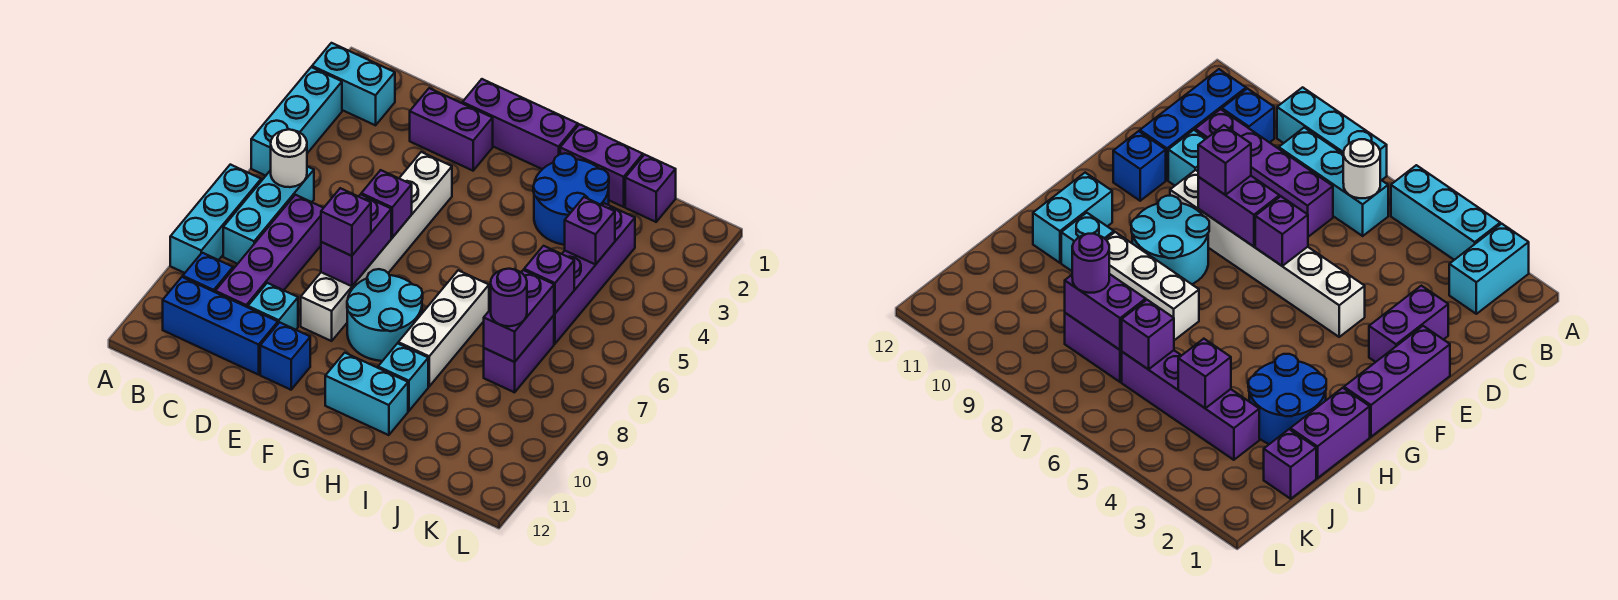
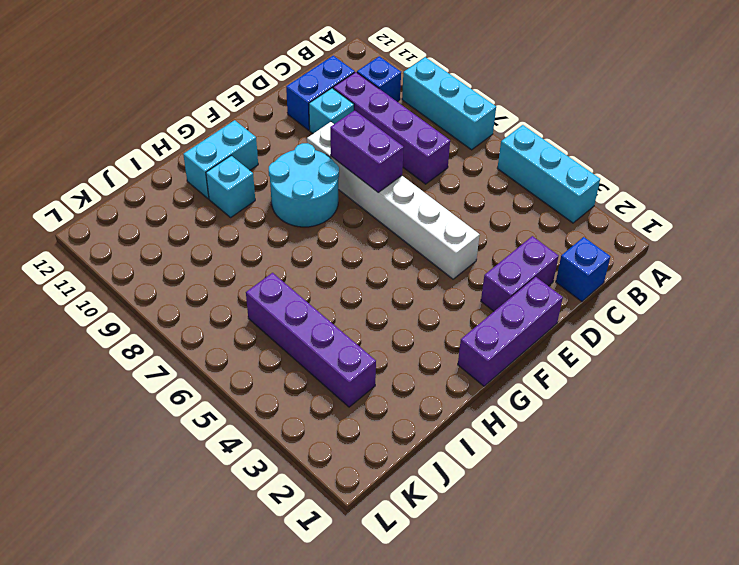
blue brick C1 level 1 -> blue brick E11 level 1
blue brick C11:D11 level 1 -> blue brick B11:D11 level 1
none -> cyan brick A2:B2 level 1
none -> cyan brick B6:B8 level 1
none -> purple brick H1:I1 level 1

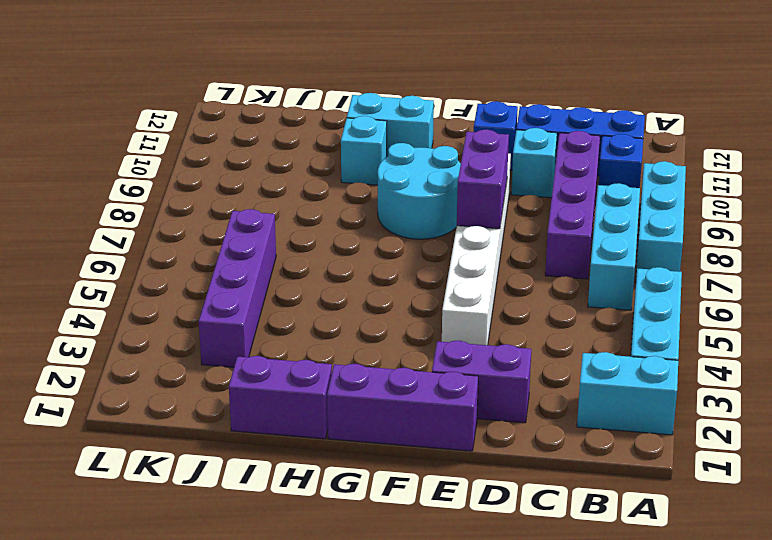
none -> blue round brick H2:I3 level 1
none -> white brick H7:H9 level 1
none -> purple brick J1 level 1

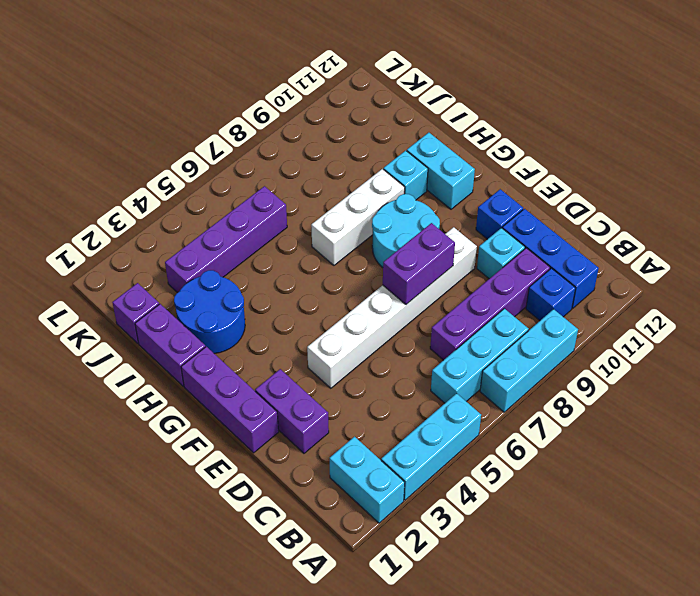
none -> purple brick J7:J8 level 1
none -> white round brick B6 level 2
none -> purple brick E6 level 2

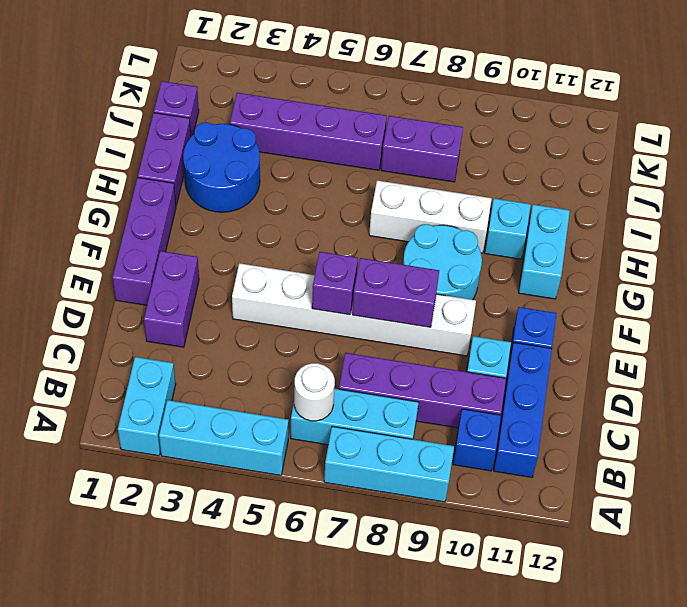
none -> purple brick J4 level 2
none -> purple brick J6 level 2
none -> purple brick J7:J8 level 2

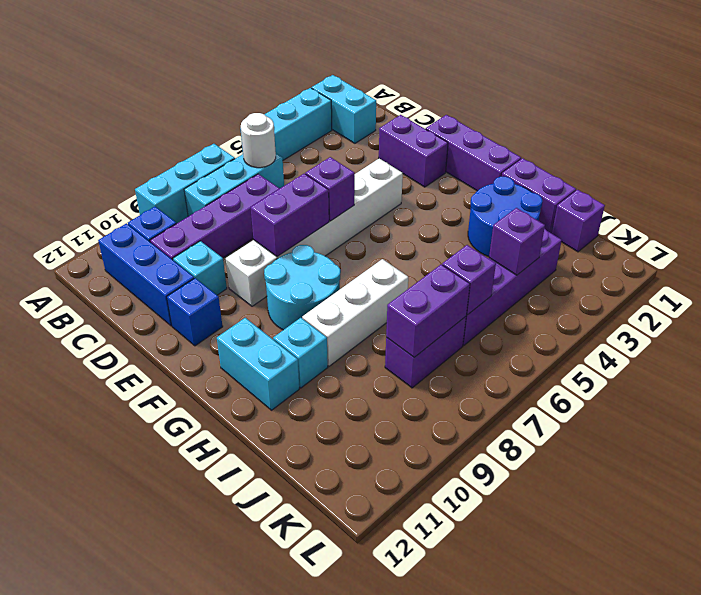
none -> purple brick E8 level 3
none -> purple round brick J8 level 3

